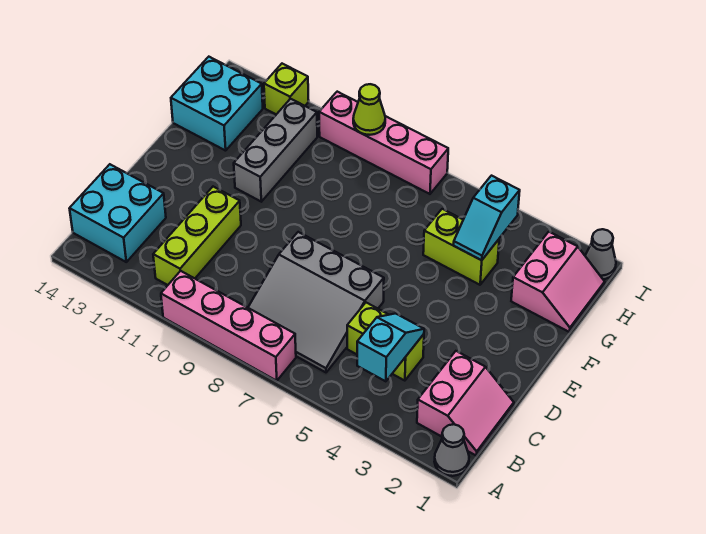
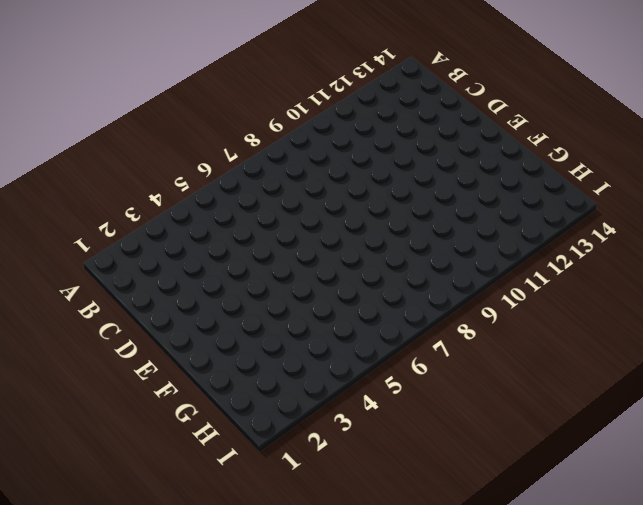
none -> grey cone A1 level 1
none -> pink brick A7:A10 level 1
none -> pink slope B1:C2 level 1 top 2

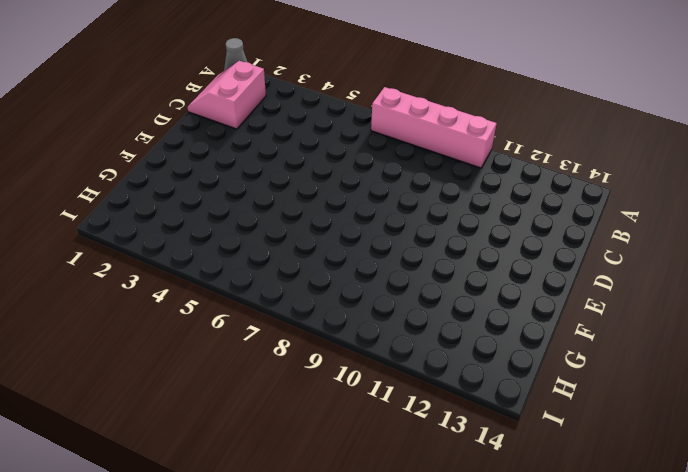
none -> grey slope B6:D8 level 1 top D
none -> lime brick B11:D11 level 1
none -> cyan brick B13:C14 level 1

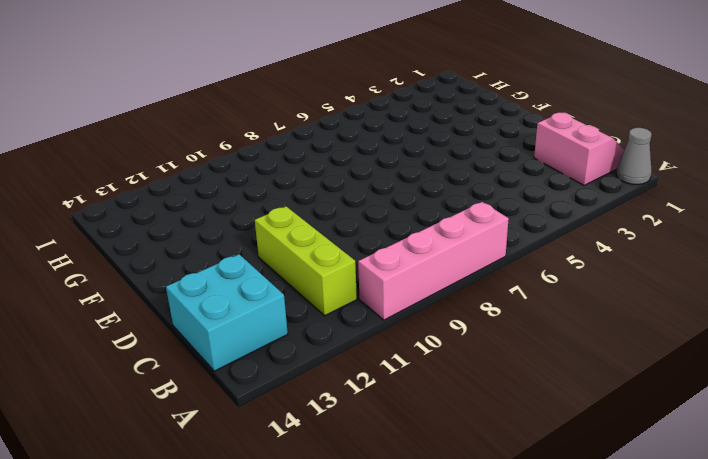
none -> grey slope B6:D8 level 1 top D
none -> lime brick C4:C5 level 1
none -> grey brick F11:H11 level 1

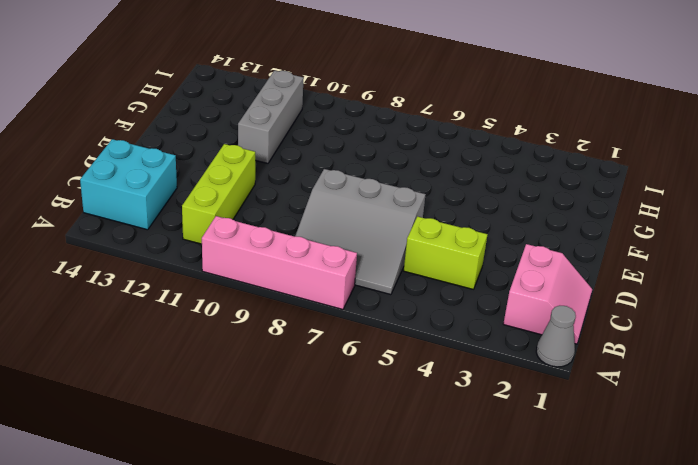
none -> pink slope G1:H2 level 1 top 2
none -> lime brick G4:G5 level 1
none -> cyan brick G13:H14 level 1

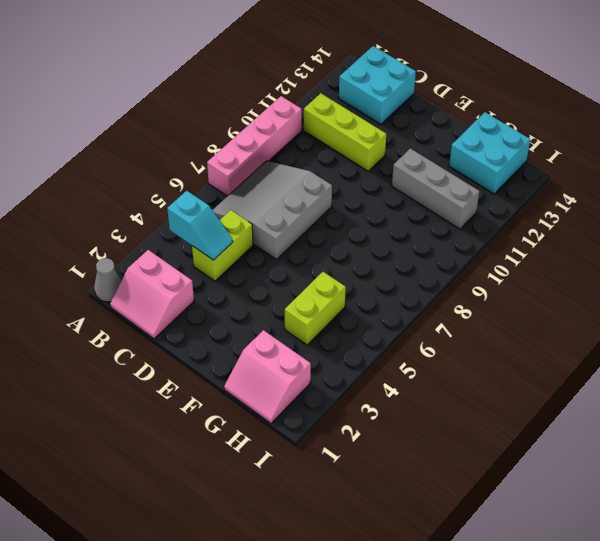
none -> grey cone I1 level 1
none -> pink brick I7:I10 level 1
none -> lime brick I12 level 1

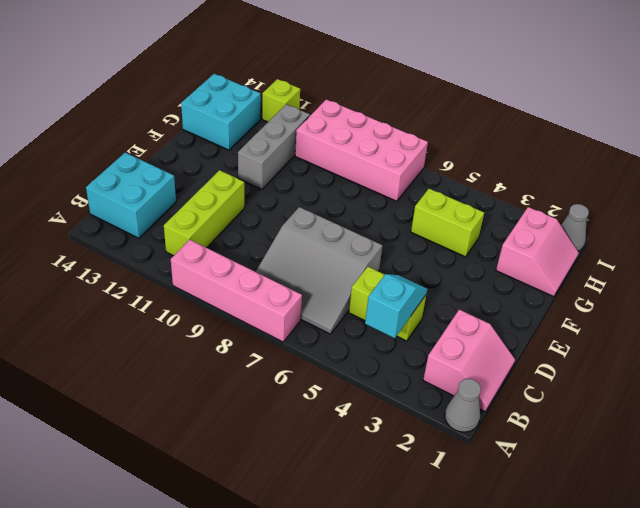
pink brick H7:I10 level 1 -> pink brick I7:I10 level 1
none -> cyan slope G4:H4 level 2 top H
none -> lime cone I9 level 2

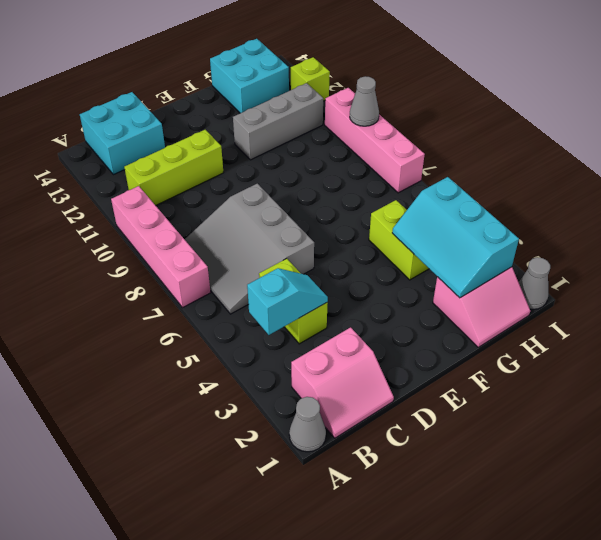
cyan slope G2:H4 level 2 top H -> cyan slope G4:H4 level 2 top H
grey cone I9 level 2 -> lime cone I9 level 2

